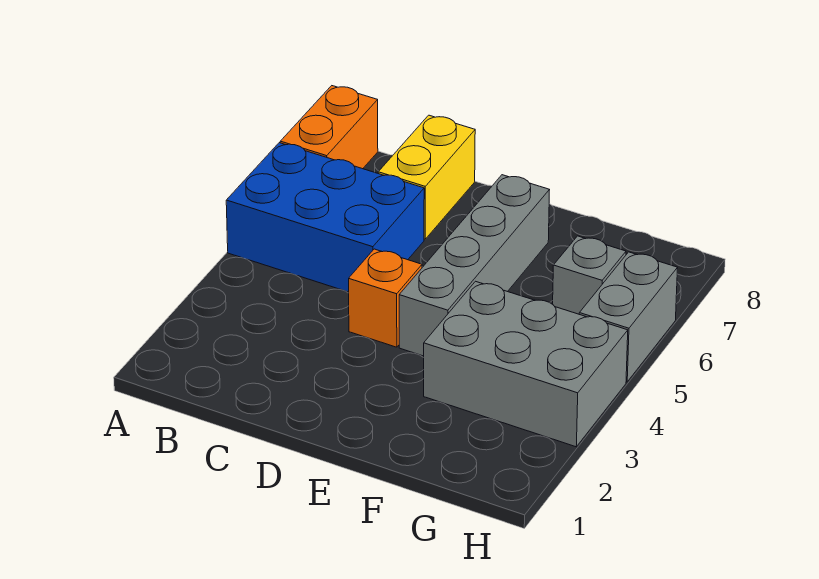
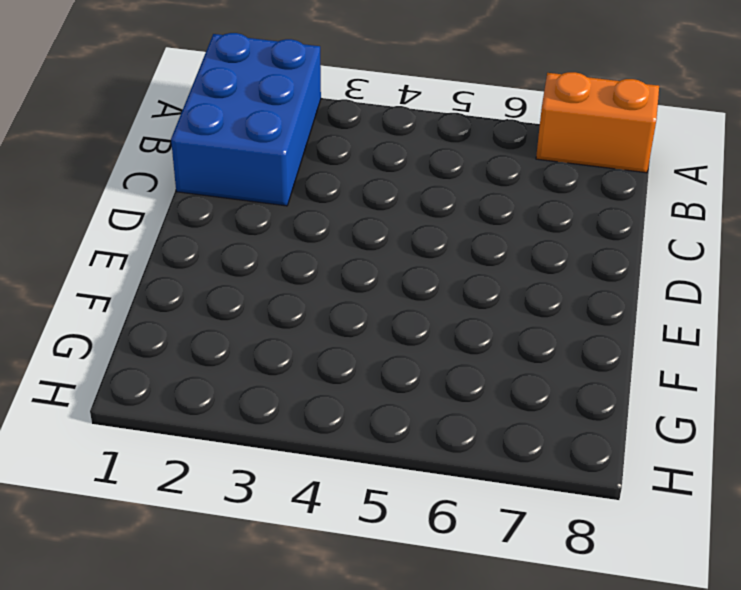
blue brick A1:C2 level 1 -> blue brick A5:C6 level 1
none -> yellow brick C7:C8 level 1
none -> orange brick D4 level 1

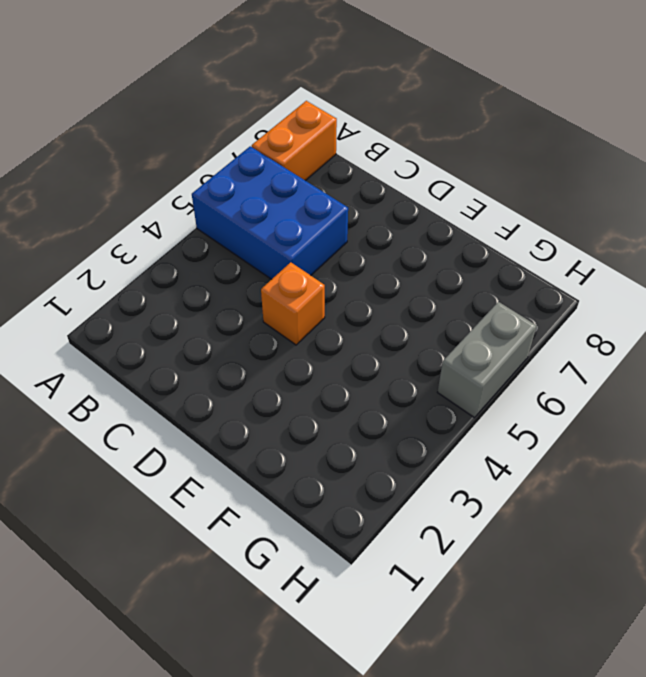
none -> yellow brick C7:C8 level 1
none -> grey brick E4:E7 level 1

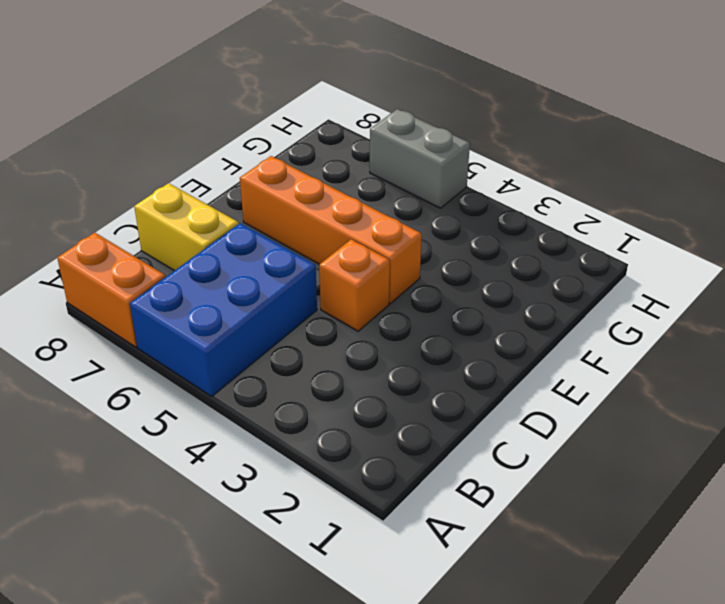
orange brick E4:E7 level 1 -> grey brick E4:E7 level 1
none -> grey brick F3:H4 level 1
none -> grey brick G6 level 1

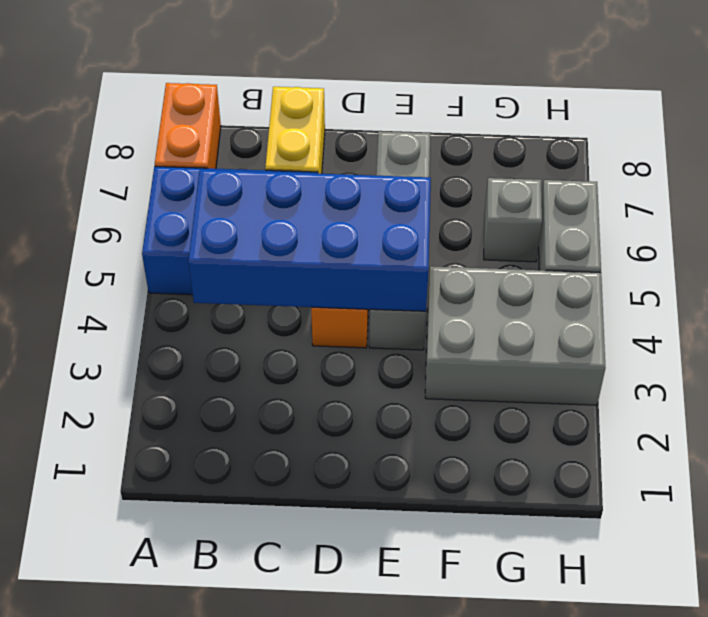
blue brick B4:E5 level 2 -> none

